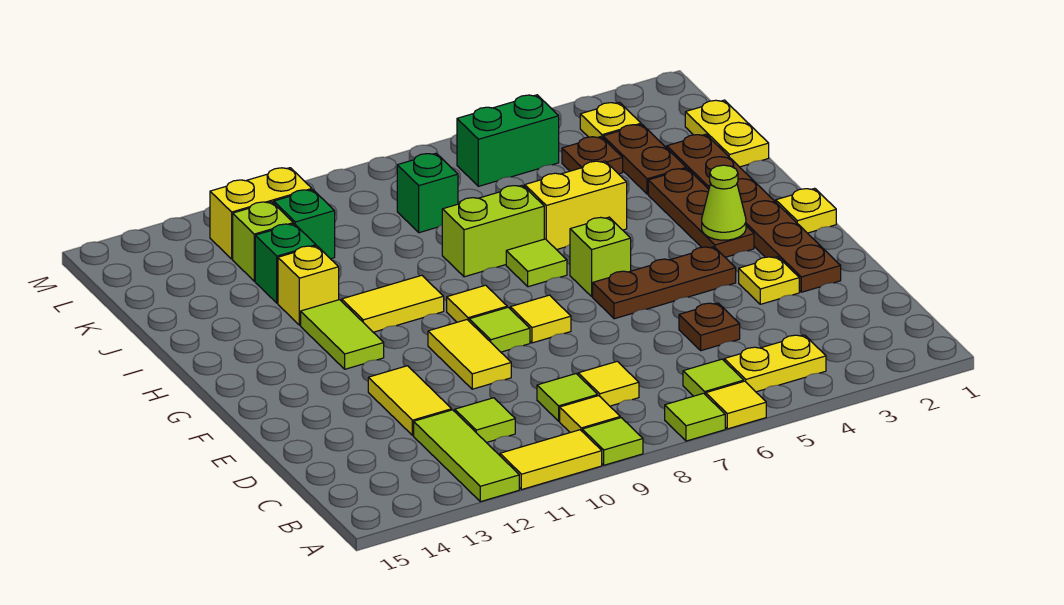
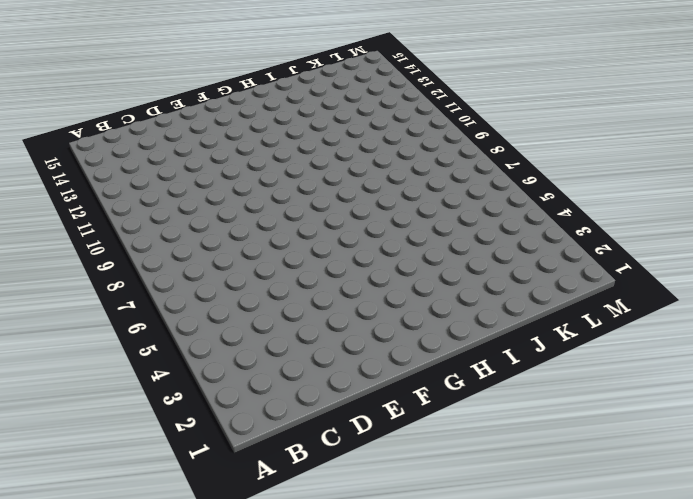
none -> yellow tile A6 level 1
none -> lime tile A7 level 1
none -> lime tile A9 level 1
none -> yellow tile A10:A11 level 1

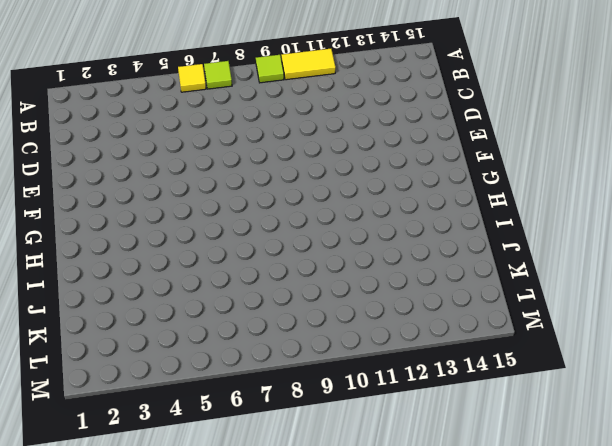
none -> lime tile A12:C12 level 1
none -> yellow plate B4:B5 level 1
none -> lime tile B6 level 1
none -> yellow tile B9 level 1

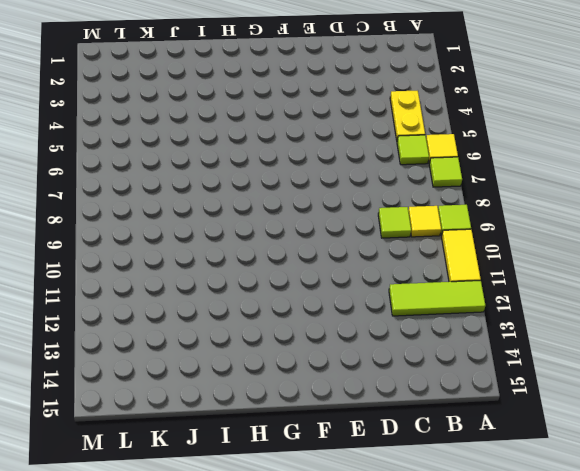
none -> yellow tile C8 level 1
none -> lime tile C11 level 1
none -> brown plate D5 level 1
none -> yellow tile D12:E12 level 1

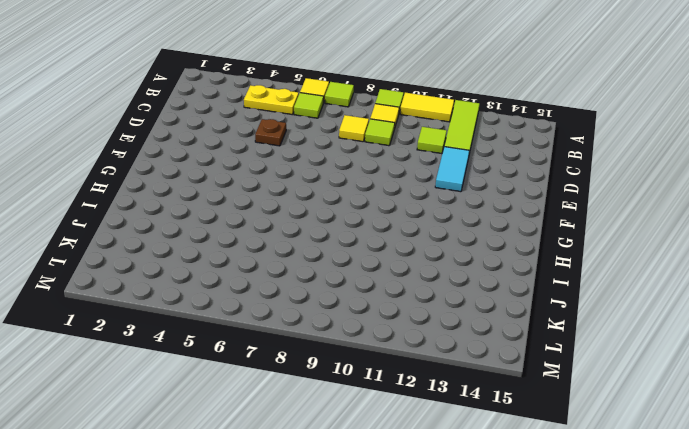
cyan tile D12:E12 level 1 -> yellow tile D12:E12 level 1
none -> brown plate E2:J2 level 1
none -> yellow plate E3 level 1
none -> yellow tile E10:F10 level 1
none -> brown plate F4:F6 level 1

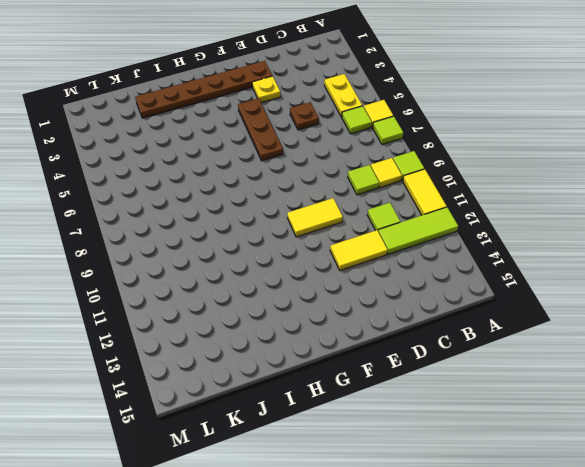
none -> yellow tile C8 level 1
none -> yellow tile F8 level 1
none -> lime tile F9 level 1
none -> yellow plate G1 level 1

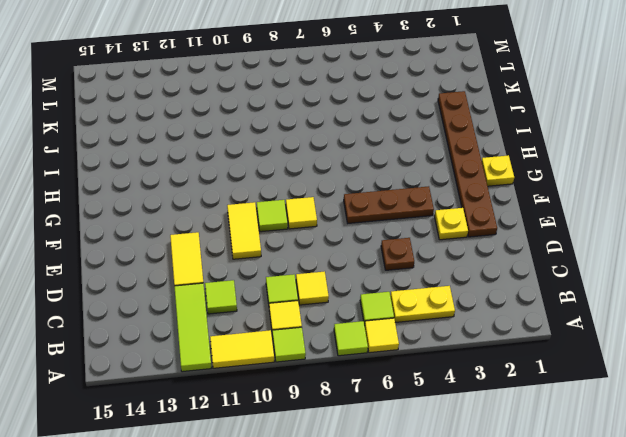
none -> brown plate G3:I3 level 1
none -> lime brick G6 level 1
none -> yellow tile G9 level 1
none -> lime tile G12:H12 level 1

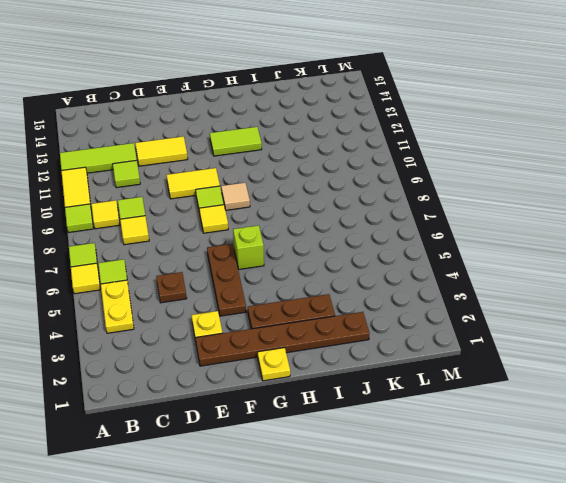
tan tile G9 level 1 -> yellow tile G9 level 1
none -> lime tile H7 level 1
none -> yellow tile H10:H11 level 1
none -> yellow brick I5:I6 level 1
none -> lime brick I7:I8 level 1

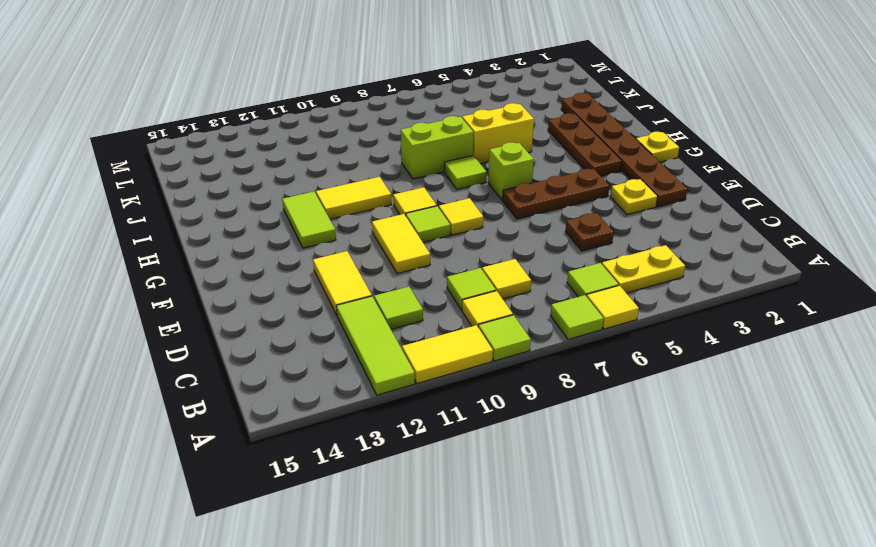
none -> yellow brick I12 level 1
none -> yellow plate J1:K1 level 1
none -> brown plate J3:K3 level 1
none -> green brick J12 level 1

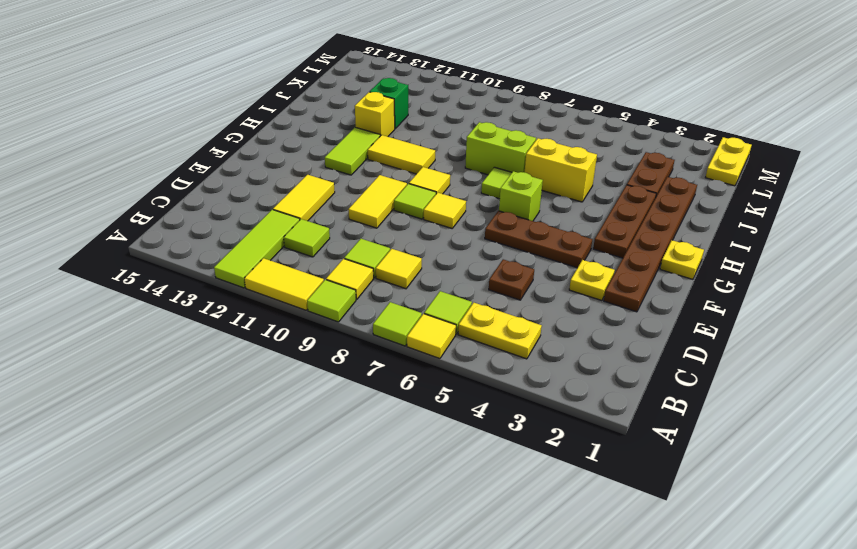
yellow plate L1:M1 level 1 -> yellow plate J1:K1 level 1
none -> brown plate K4 level 1
none -> green brick K8 level 1
none -> green brick K11 level 1
none -> lime brick K12 level 1

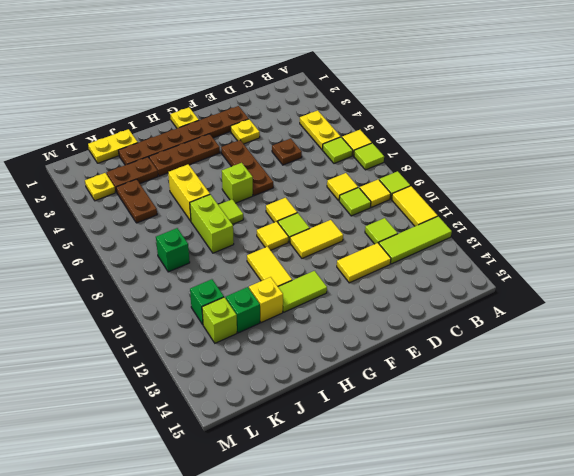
brown plate K4:K5 level 1 -> brown plate K4 level 1
none -> green brick L5:L6 level 1
none -> yellow brick L11:L12 level 1
none -> lime cone G3 level 2

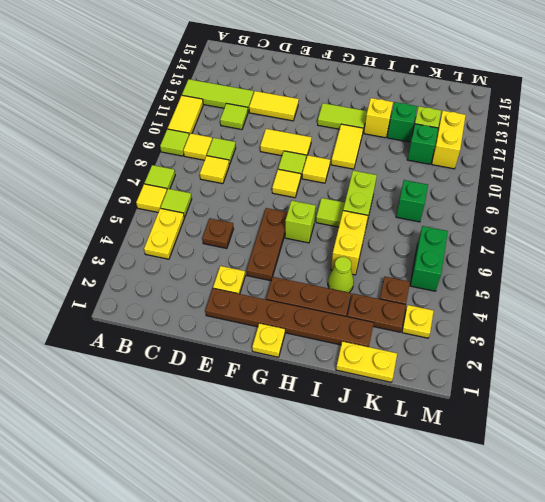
lime cone I4 level 1 -> lime cone G3 level 2

